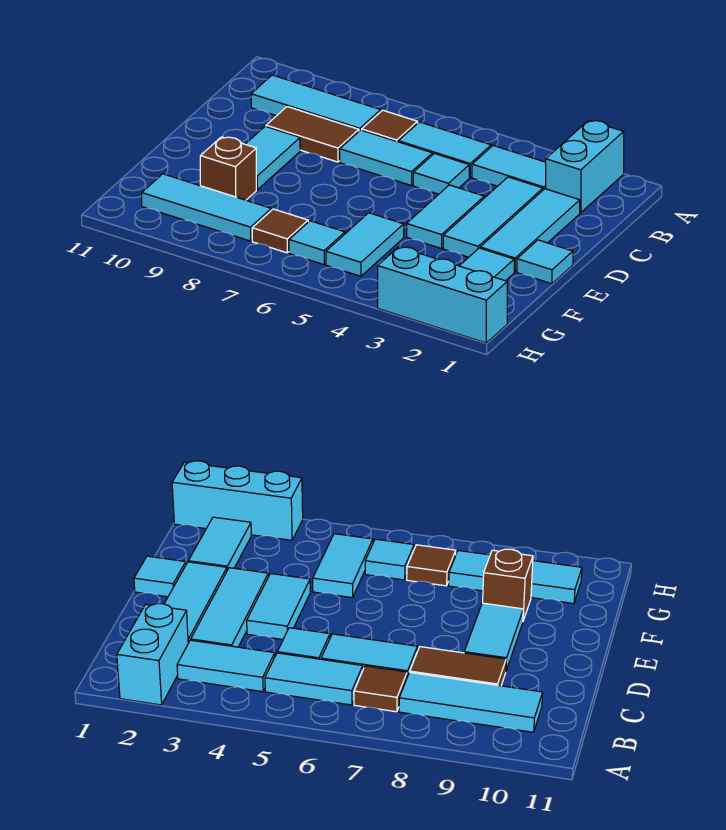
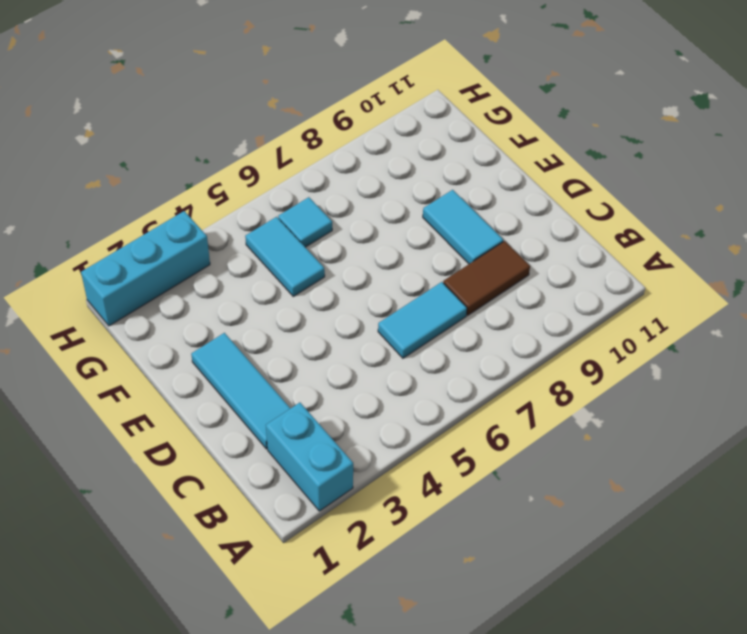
none -> cyan tile B3:B4 level 1
none -> cyan tile B5:B6 level 1
none -> brown tile B7 level 1

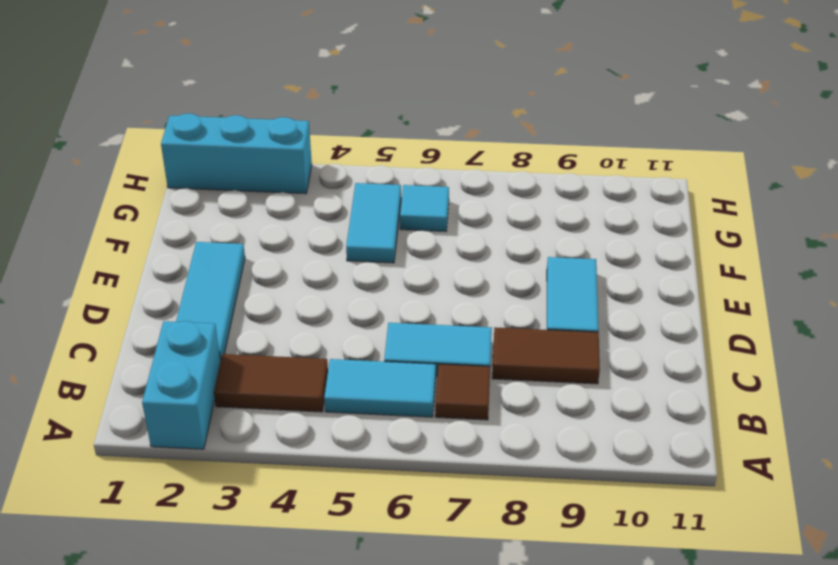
brown tile B3:B4 level 1 -> cyan tile B3:B4 level 1
none -> cyan tile B8:B10 level 1
none -> cyan tile C3:E3 level 1
none -> cyan tile C5 level 1

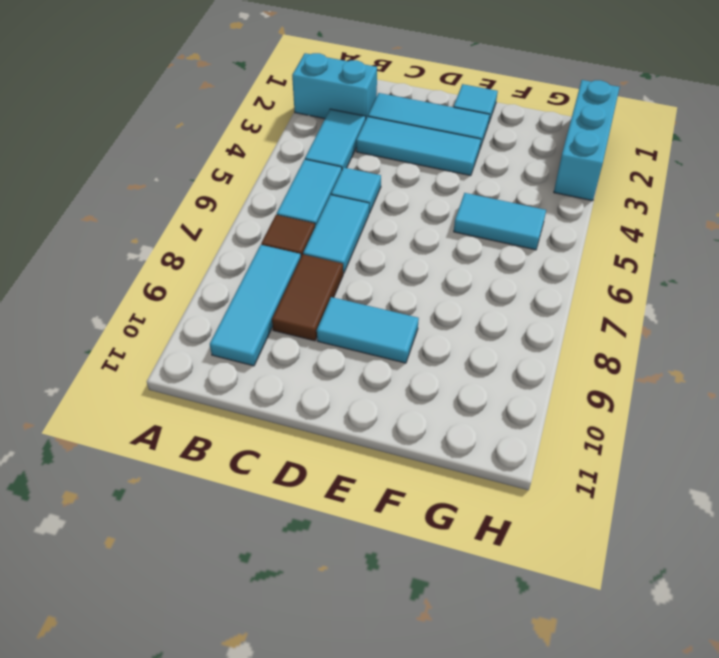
none -> cyan tile D4:E4 level 1
none -> cyan tile F2:G2 level 1
none -> brown brick F9 level 1

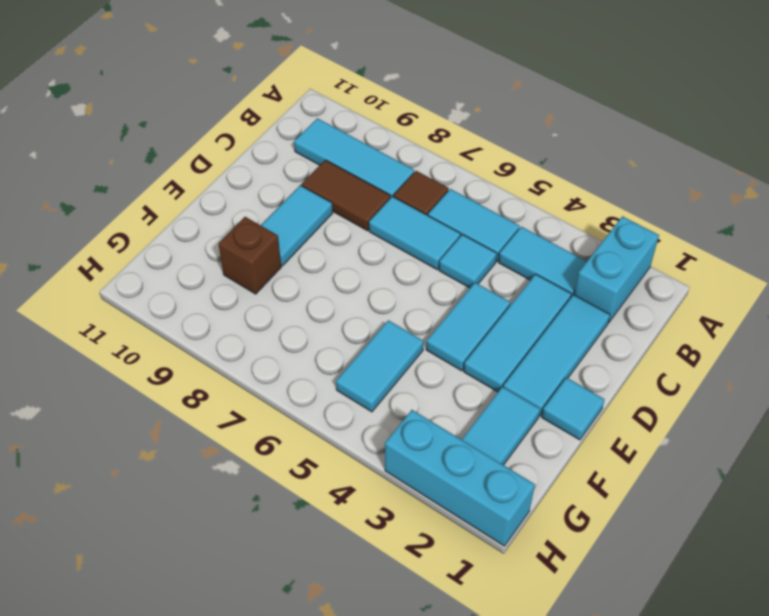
none -> cyan tile G6 level 1
none -> brown tile G7 level 1
none -> cyan tile G8:G10 level 1

